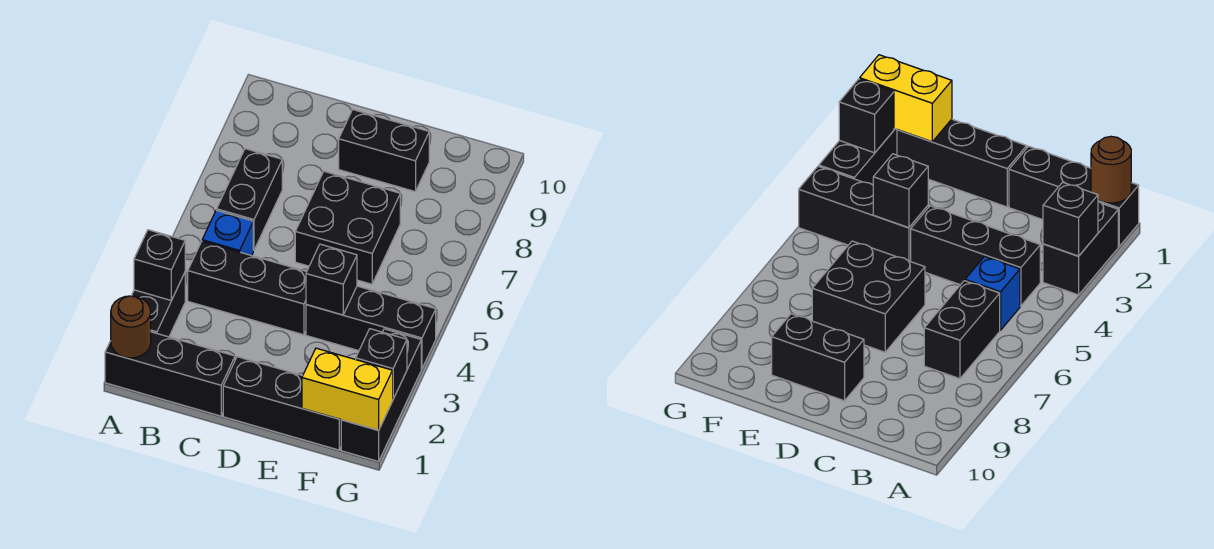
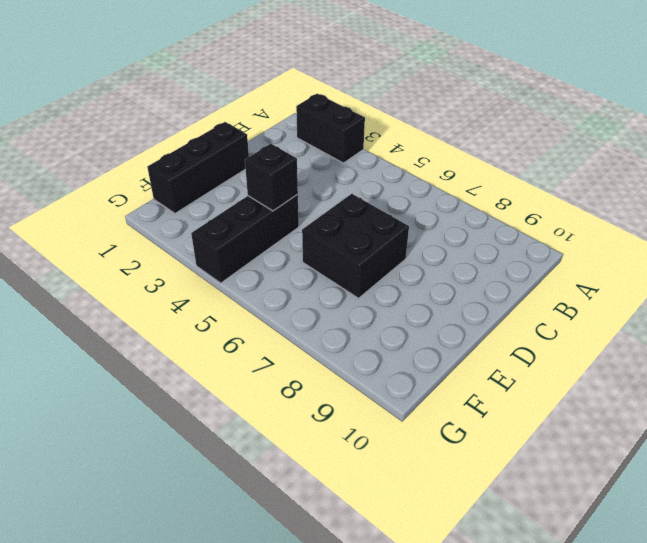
none -> black brick A1:C1 level 1
none -> black brick B4:D4 level 1
none -> blue brick B5 level 1

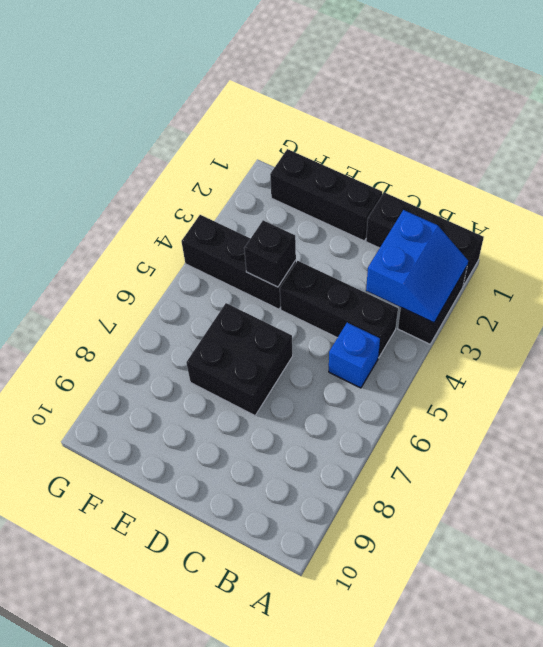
blue slope A2:B3 level 2 top B -> black brick A3 level 2
none -> black brick B6:B7 level 1
none -> black brick D9:E9 level 1
none -> black brick G1:G3 level 1

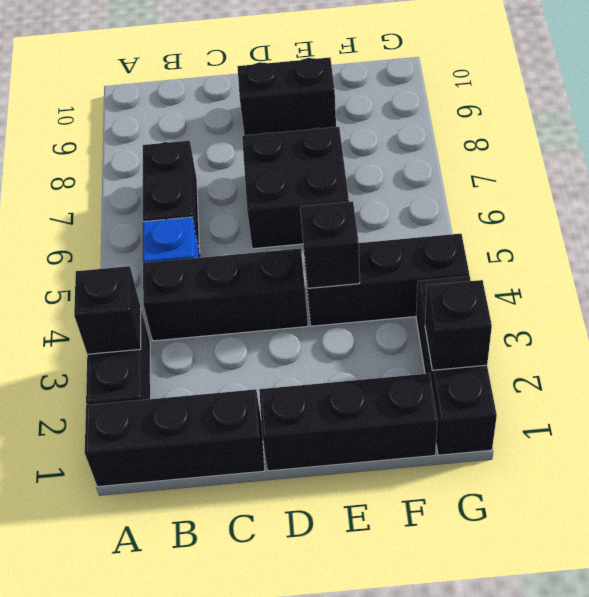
none -> brown round brick A1 level 2
none -> yellow brick F1:G1 level 2

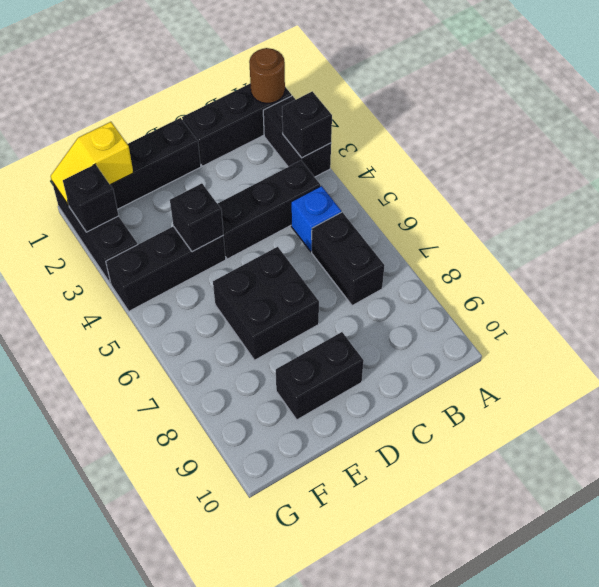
yellow slope F1:G1 level 2 top F -> yellow brick F1:G1 level 2

